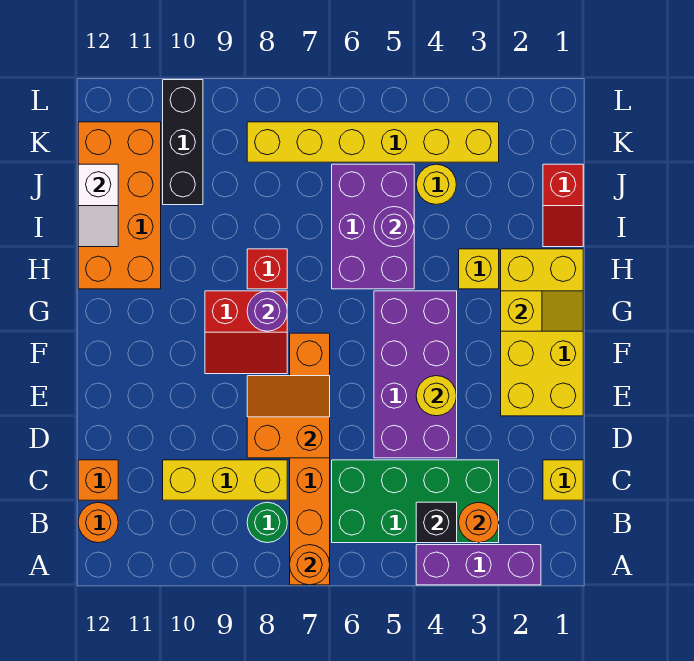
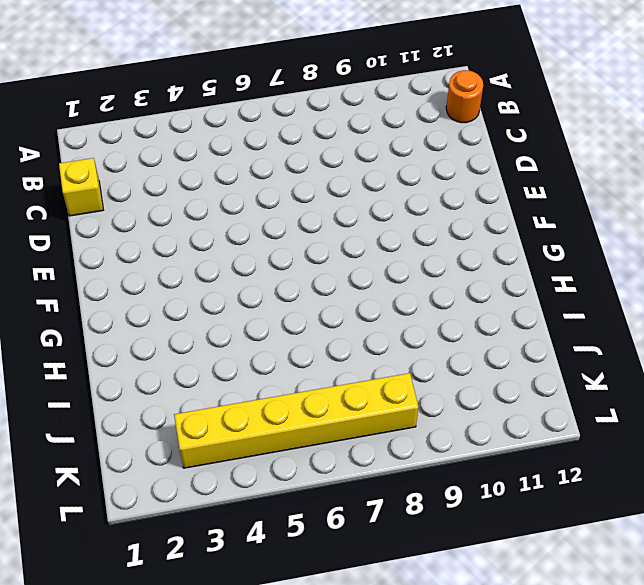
none -> purple brick A2:A4 level 1
none -> orange brick A7:F7 level 1
none -> green brick B3:C6 level 1

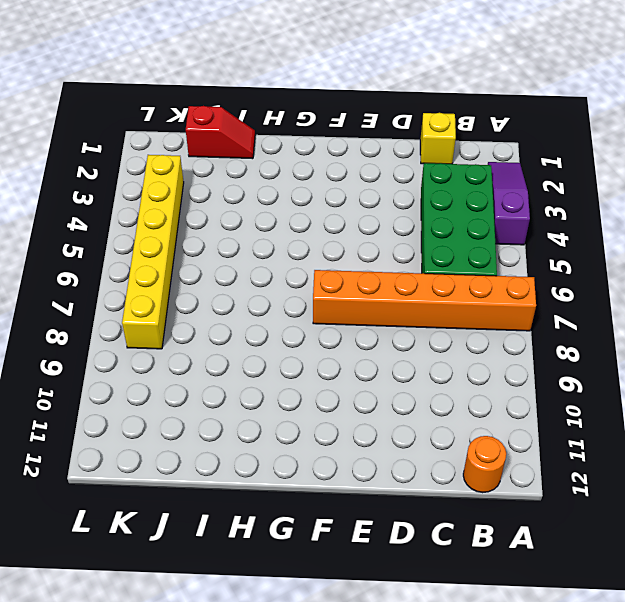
purple slope A2:A4 level 1 top 4 -> purple brick A2:A4 level 1
none -> green round brick B8 level 1
none -> yellow brick C8:C10 level 1
none -> orange brick C12 level 1

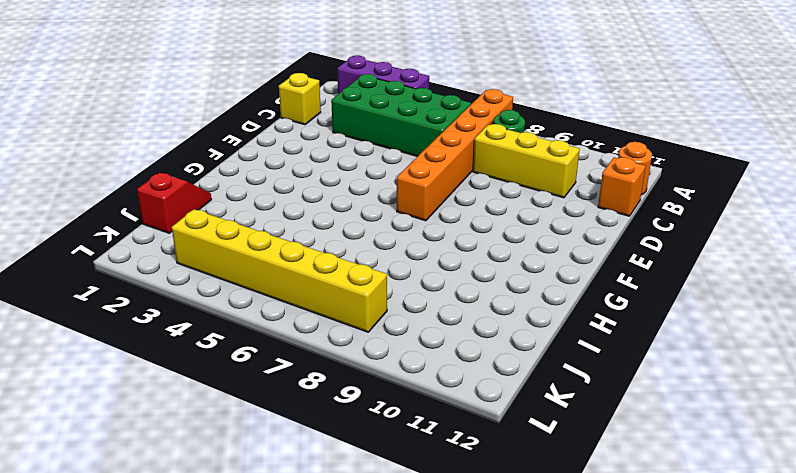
none -> purple brick D4:G5 level 1
none -> yellow brick E1:H2 level 1
none -> red slope F8:G9 level 1 top G

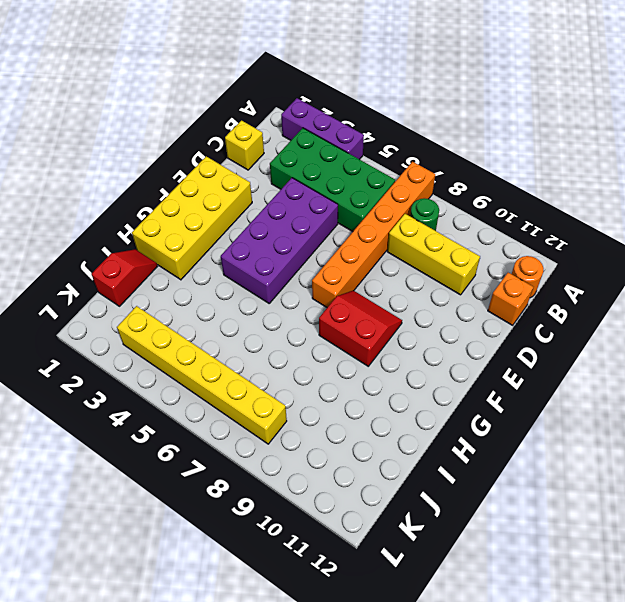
none -> yellow brick H3 level 1
none -> purple brick H5:J6 level 1
none -> red brick H8 level 1

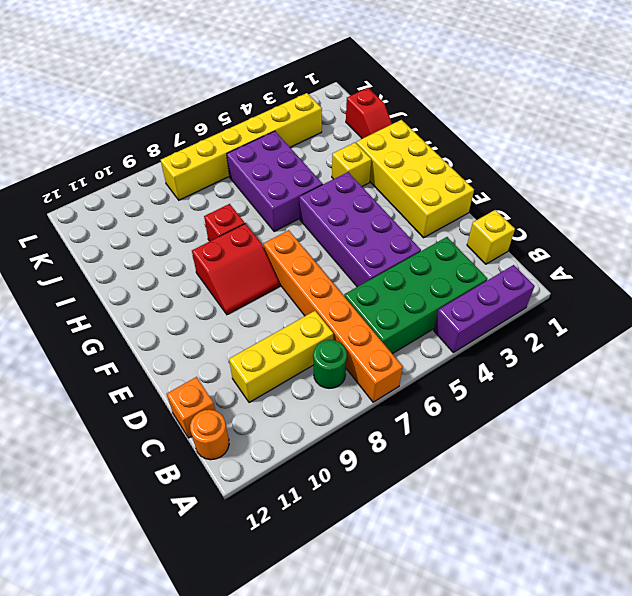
none -> orange brick H11:K12 level 1
none -> yellow round brick J4 level 1
none -> black brick J10:L10 level 1

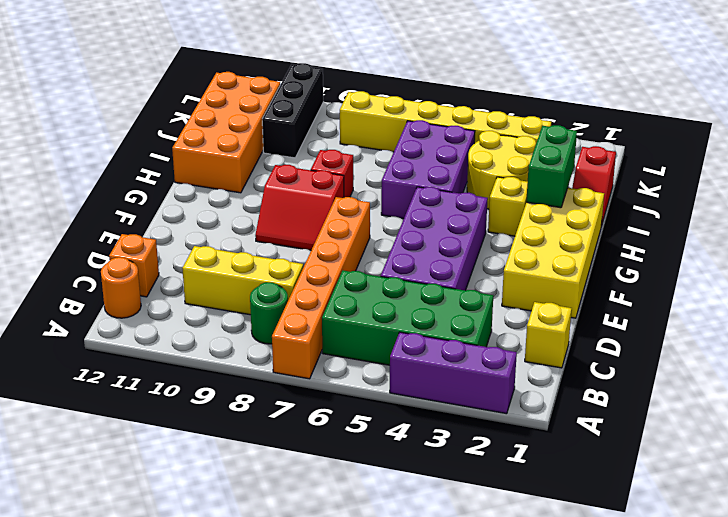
green brick H2:I2 level 2 -> none
yellow round brick I3:J4 level 1 -> yellow round brick J4 level 1
none -> orange round brick A7 level 2
none -> orange round brick B3 level 2
none -> black brick B4 level 2

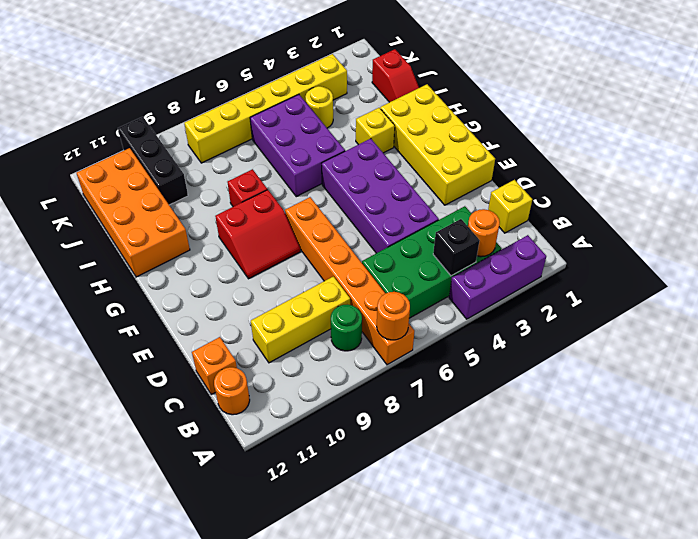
none -> orange slope D7:E8 level 2 top D
none -> yellow round brick E4 level 2
none -> yellow slope G1:G2 level 2 top 2

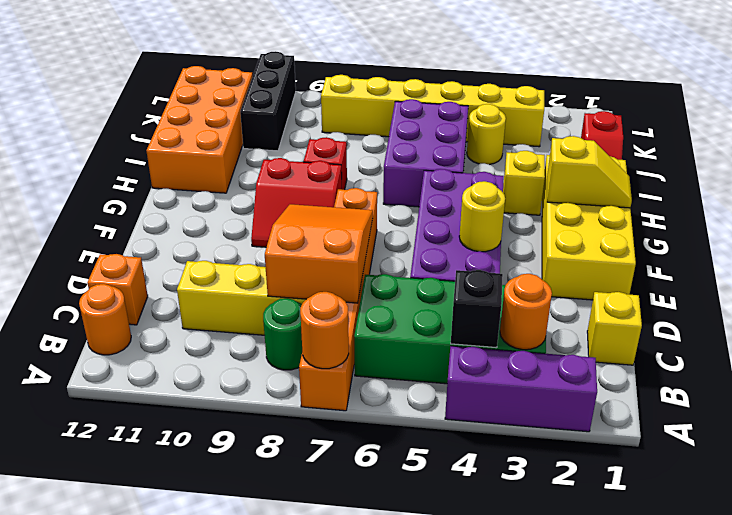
orange slope C7:E8 level 2 top C -> orange slope D7:E8 level 2 top D
none -> purple round brick G8 level 2
none -> purple round brick I5 level 2
none -> white slope I12:J12 level 2 top J

